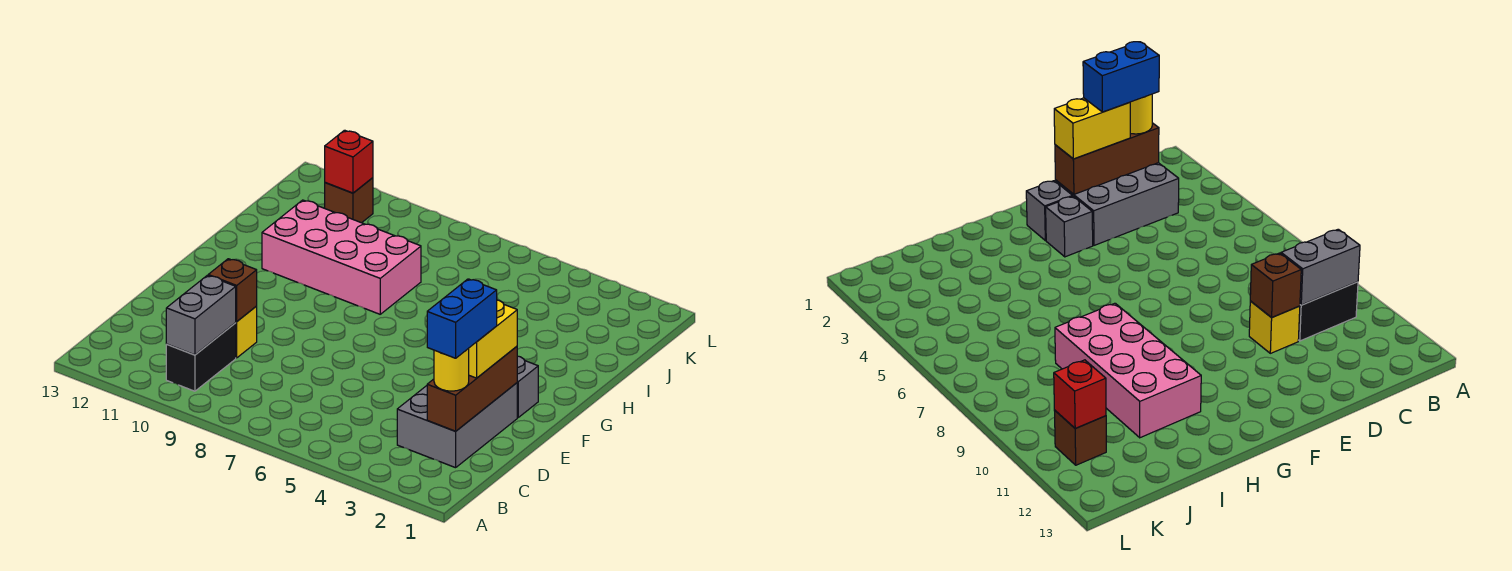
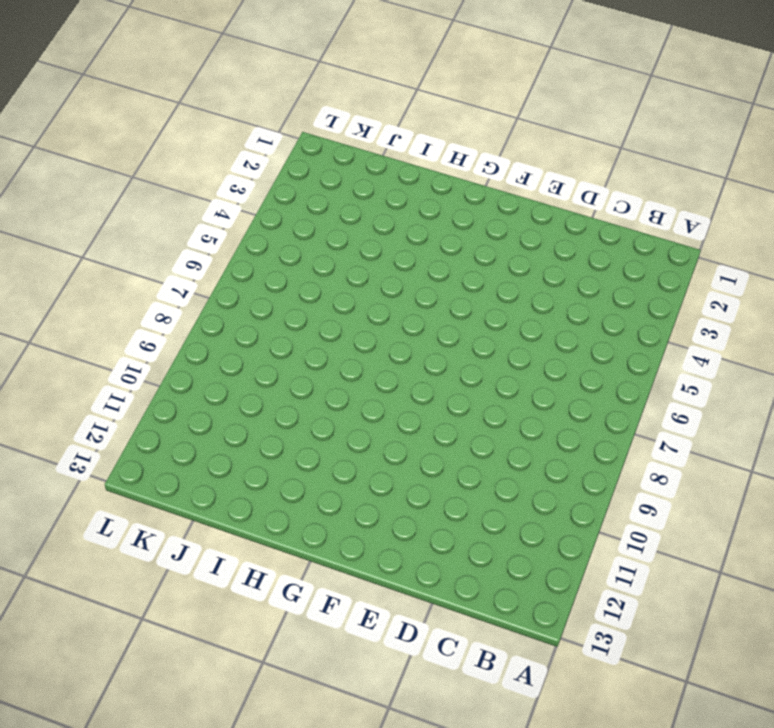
none -> black brick B10:C10 level 1
none -> grey brick C2:E3 level 1
none -> yellow brick D10 level 1

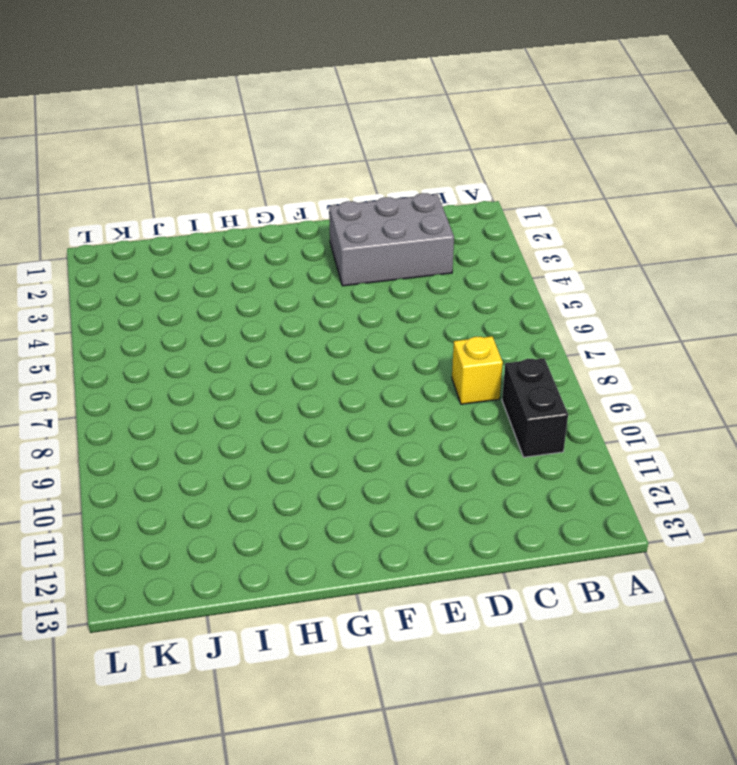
black brick B9:B10 level 1 -> black brick B10:C10 level 1
yellow brick C8 level 1 -> yellow brick D10 level 1
none -> grey brick F2 level 1
none -> grey brick F3 level 1
none -> pink brick H8:I11 level 1

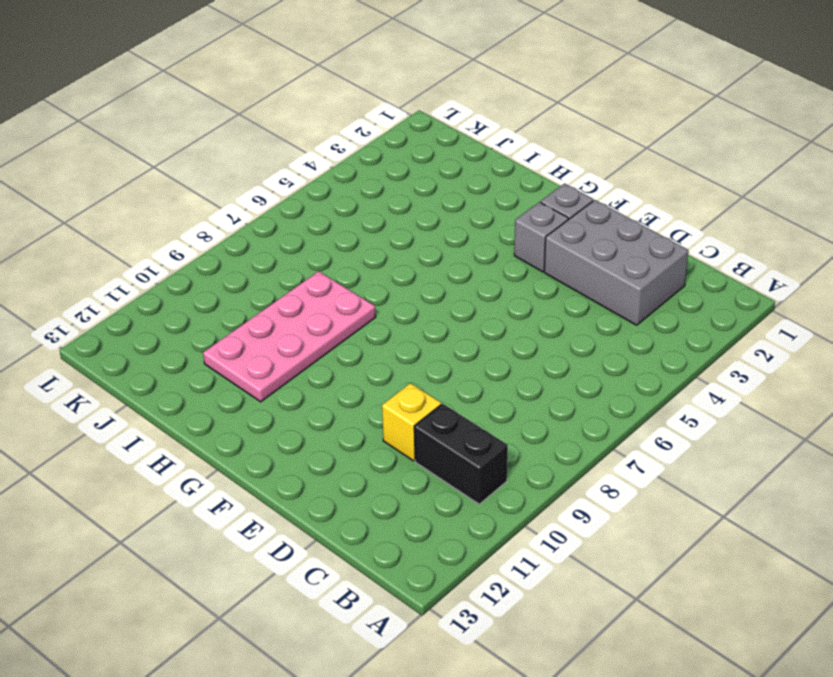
pink plate H8:I11 level 1 -> pink brick H8:I11 level 1
none -> brown brick K11 level 1
none -> grey brick B10:C10 level 2
none -> brown brick C2:E2 level 2

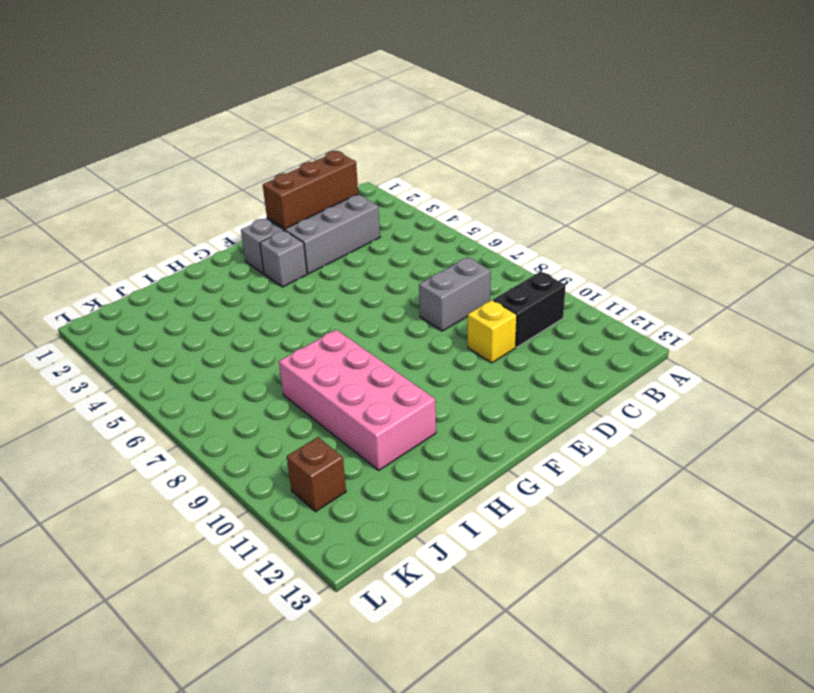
grey brick C8:D8 level 1 -> grey brick B10:C10 level 2
none -> brown brick D10 level 2
none -> red brick K11 level 2
none -> yellow round brick C2 level 3

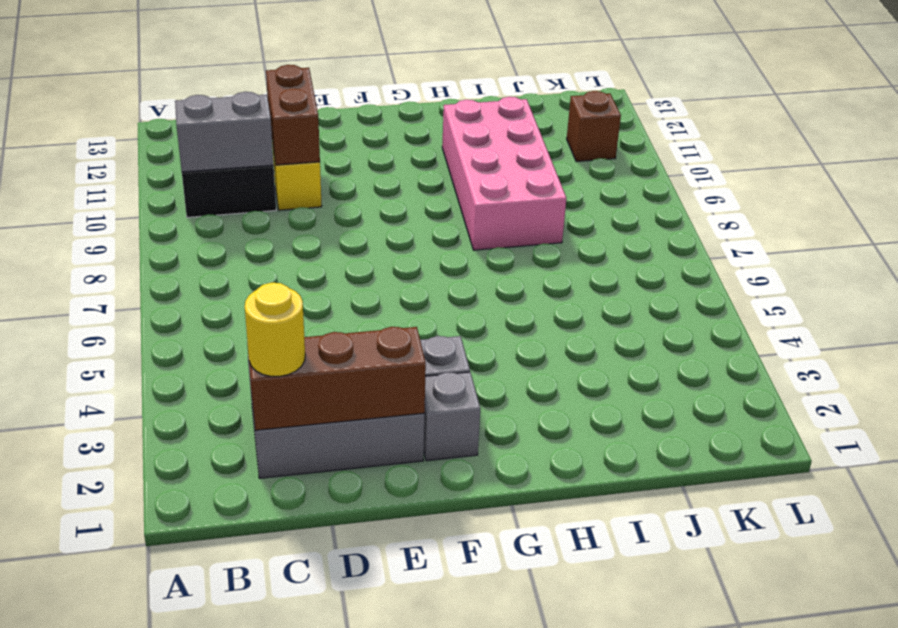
brown brick D10:D11 level 2 -> brown brick D10 level 2
none -> red brick K11 level 2
none -> yellow brick D2:E2 level 3
none -> blue brick C2:D2 level 4

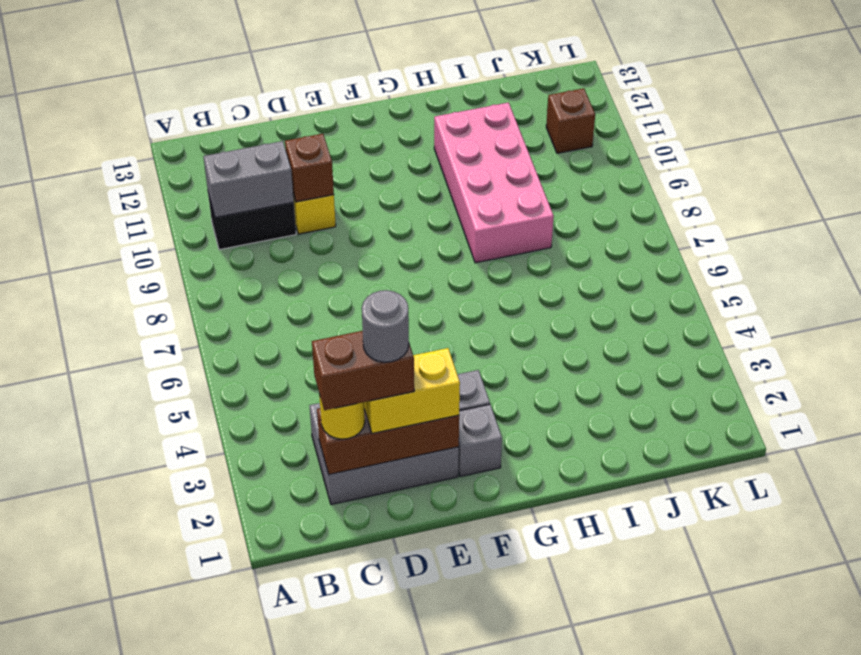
brown brick C2:D2 level 4 -> blue brick C2:D2 level 4
grey round brick D2 level 5 -> none
none -> red brick K11 level 2

